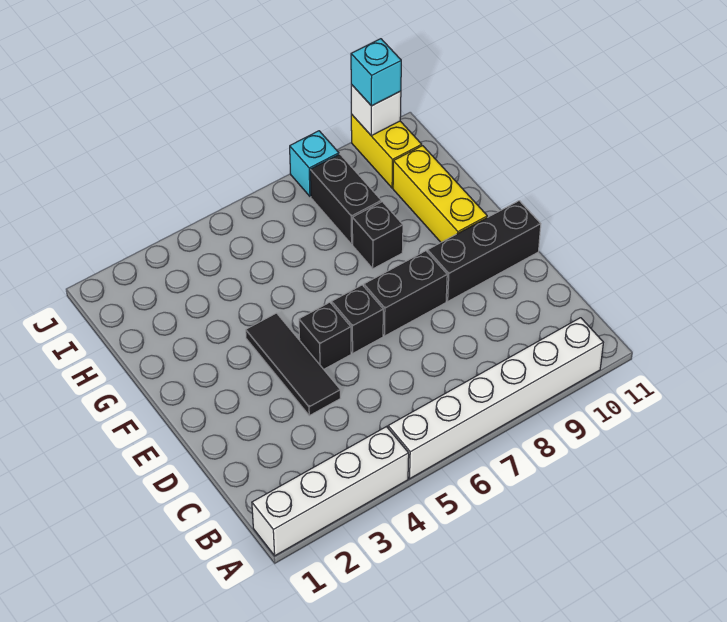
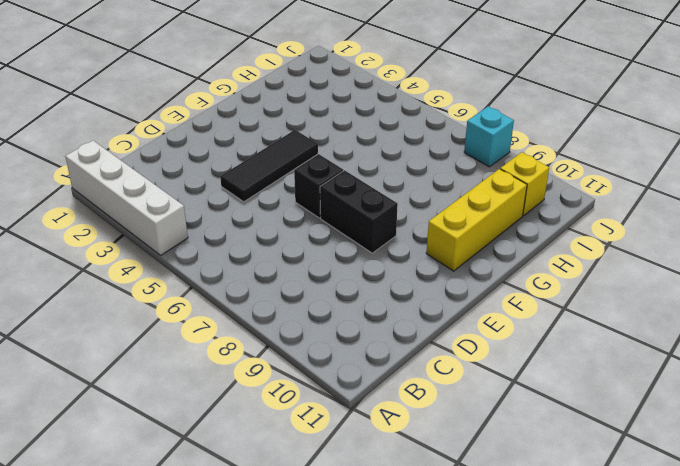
yellow brick I10 level 1 -> yellow brick I10:J10 level 1
none -> white brick A5:A10 level 1
none -> black brick E5 level 1
none -> black brick E9:E11 level 1

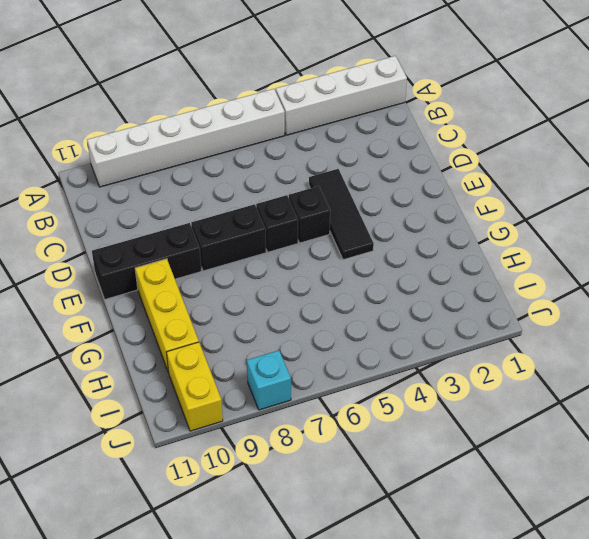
none -> black brick G8 level 1
none -> black brick H8:I8 level 1
none -> white brick J10 level 2

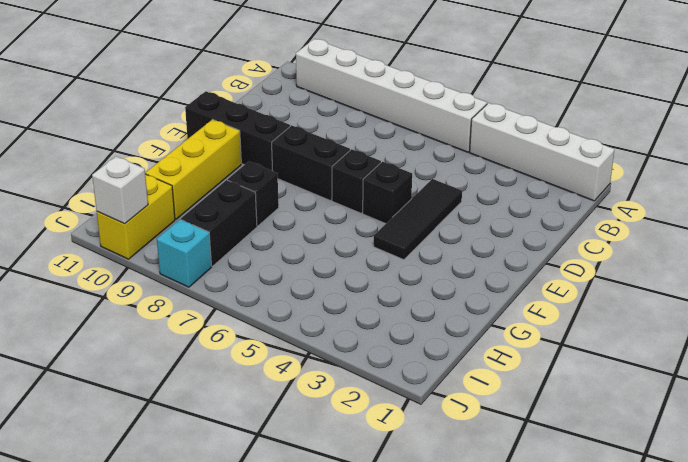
none -> cyan brick J10 level 3

